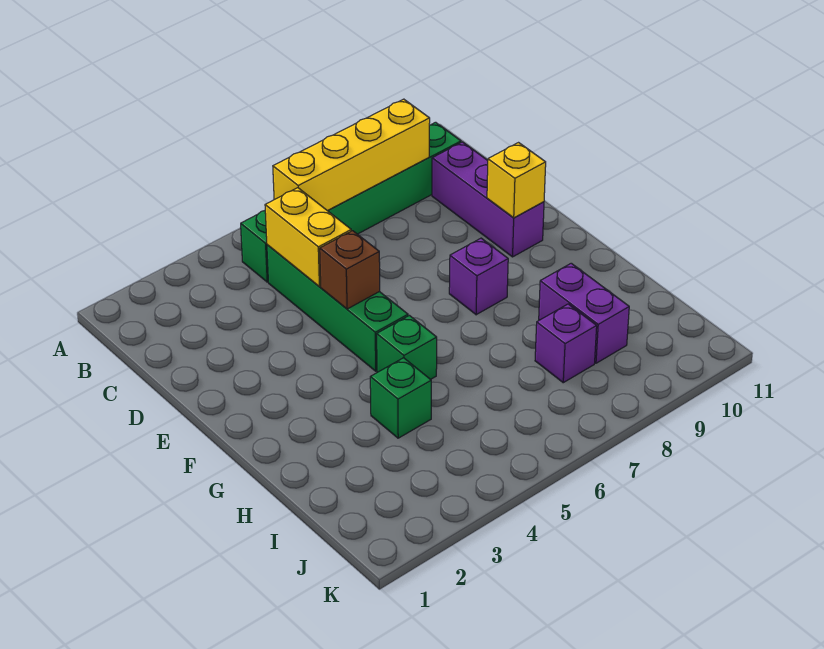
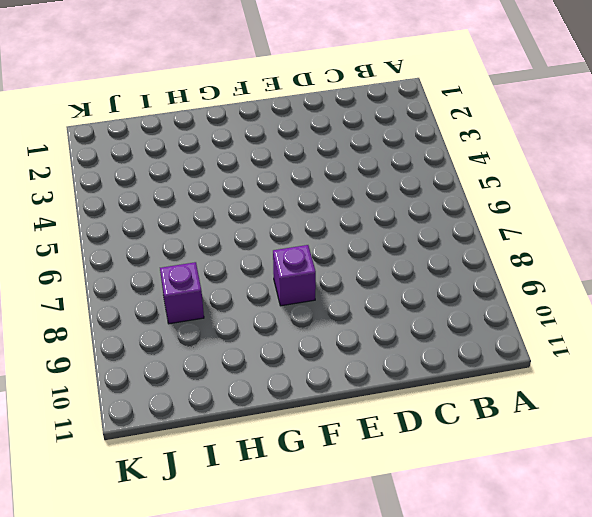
none -> green brick B5:B10 level 1
none -> green brick C5:F5 level 1
none -> purple brick C10:E10 level 1

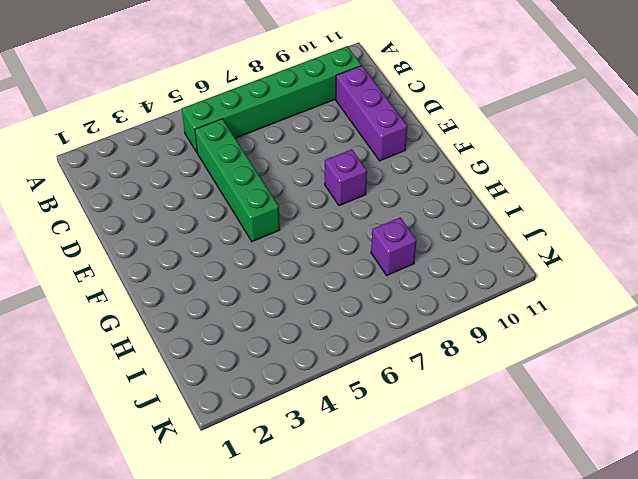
none -> green brick G5 level 1
none -> green brick H4 level 1
none -> purple brick H9:I9 level 1

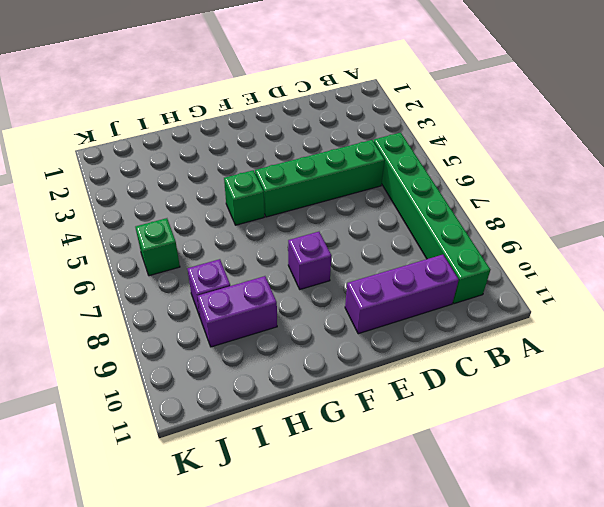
green brick J6 level 1 -> green brick H4 level 1
none -> yellow brick B6:B9 level 2
none -> yellow brick C5:D5 level 2
none -> brown brick E5 level 2

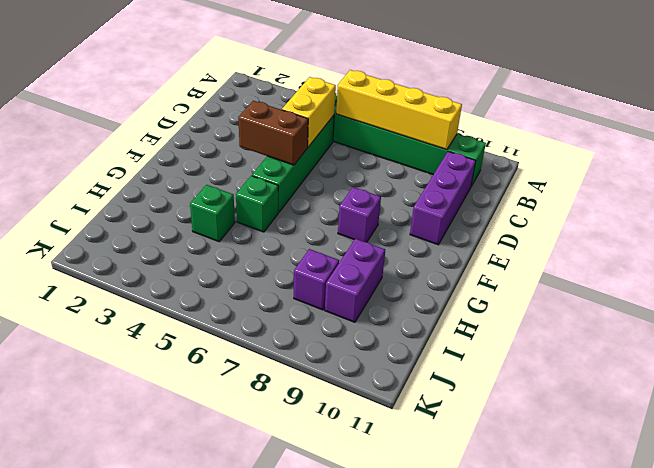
brown brick E4:E5 level 2 -> brown brick E5 level 2
none -> yellow brick E10 level 2

